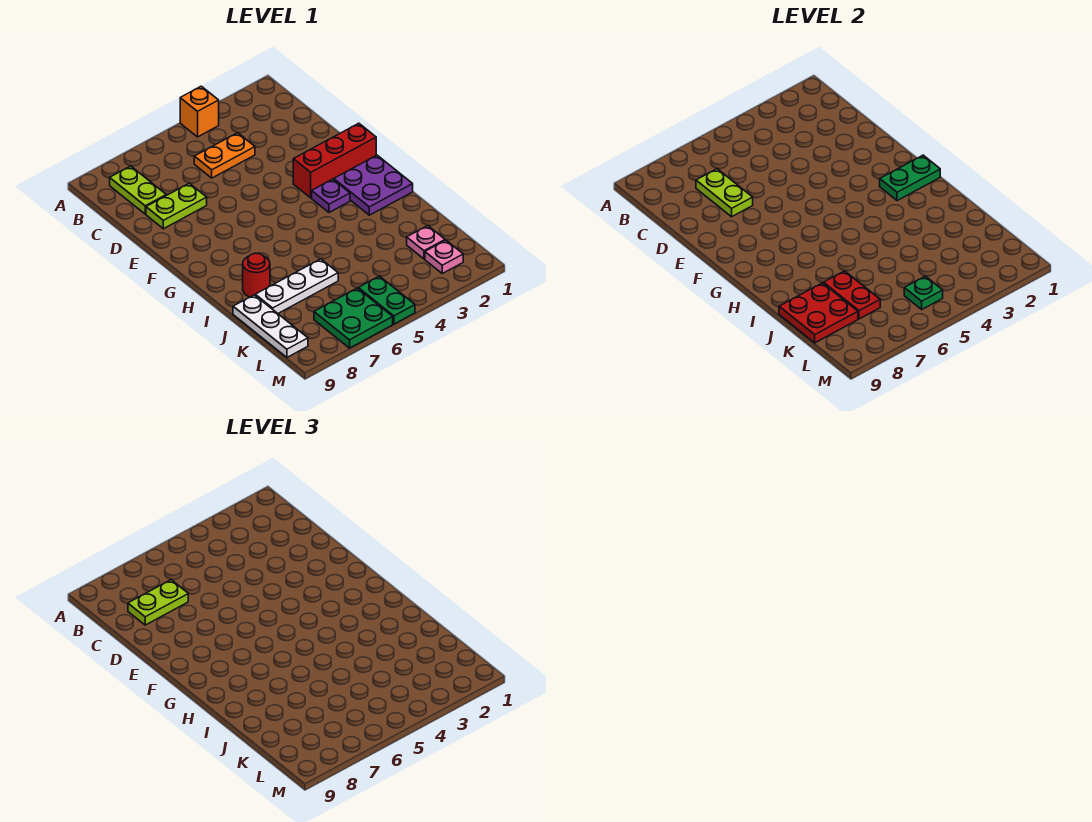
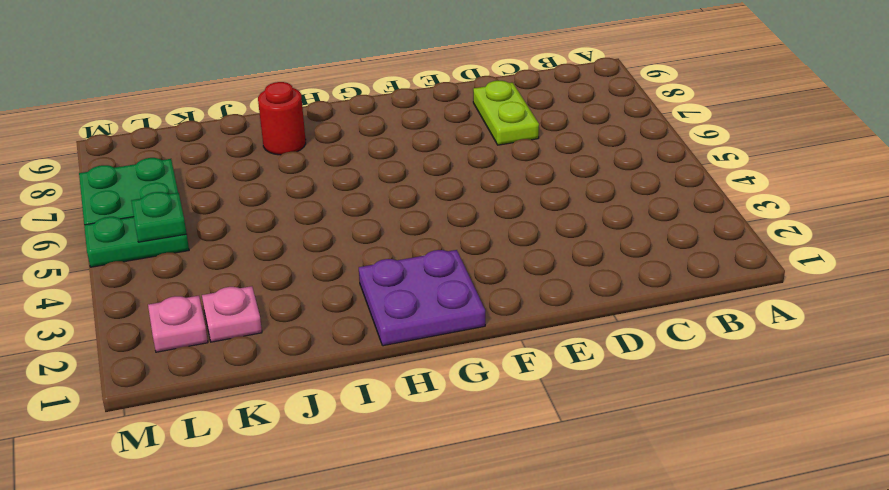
none -> orange brick A4 level 1
none -> lime plate B8:C8 level 1
none -> orange plate C4:C5 level 1

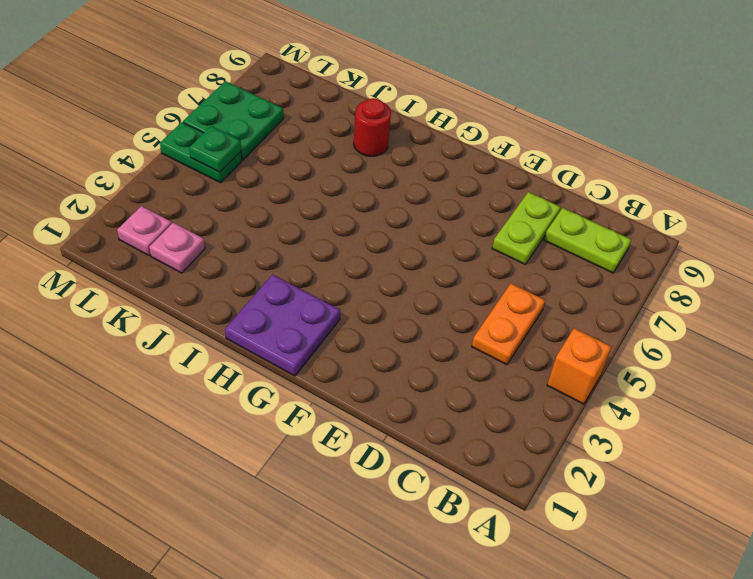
none -> red brick F1:F3 level 1
none -> purple plate G3 level 1
none -> white plate J6:J8 level 1

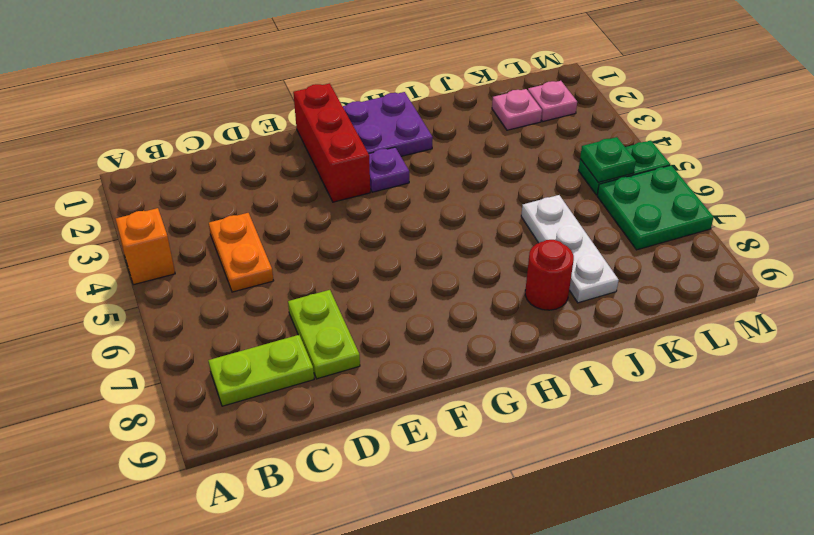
none -> white plate J9:L9 level 1
none -> lime plate C7:D7 level 2
none -> green plate G1:G2 level 2

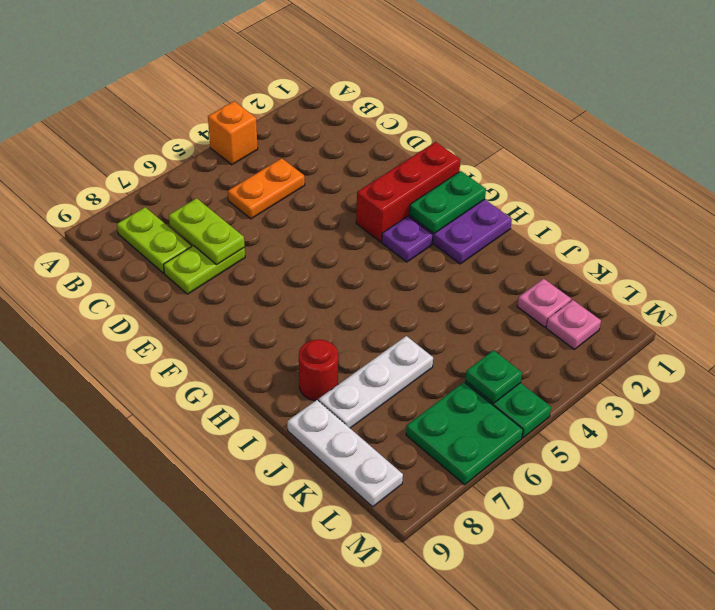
none -> red plate J7:K7 level 2
none -> red plate J8:K9 level 2
none -> lime plate C7:C8 level 3

